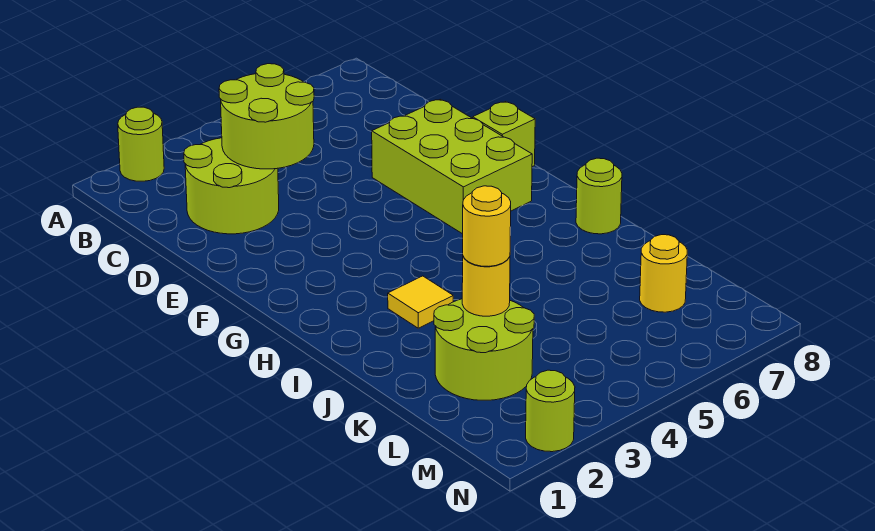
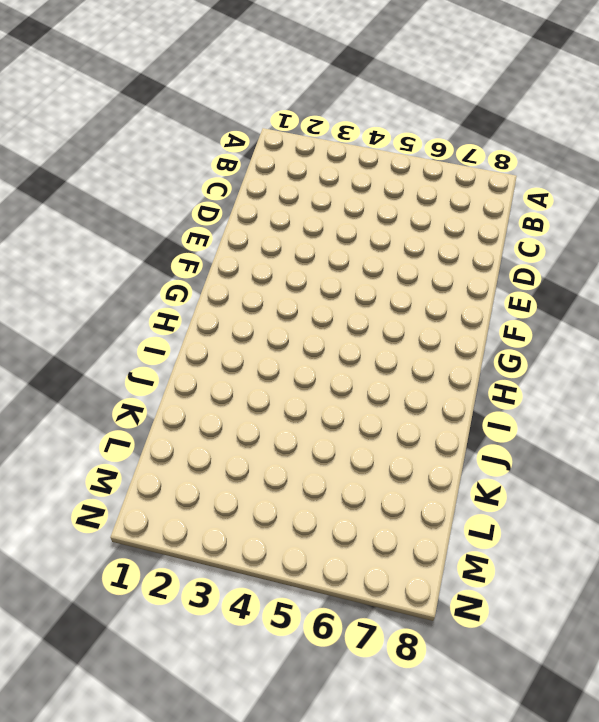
none -> lime round brick A2 level 1
none -> lime round brick C2:D3 level 1
none -> lime brick E6:G7 level 1

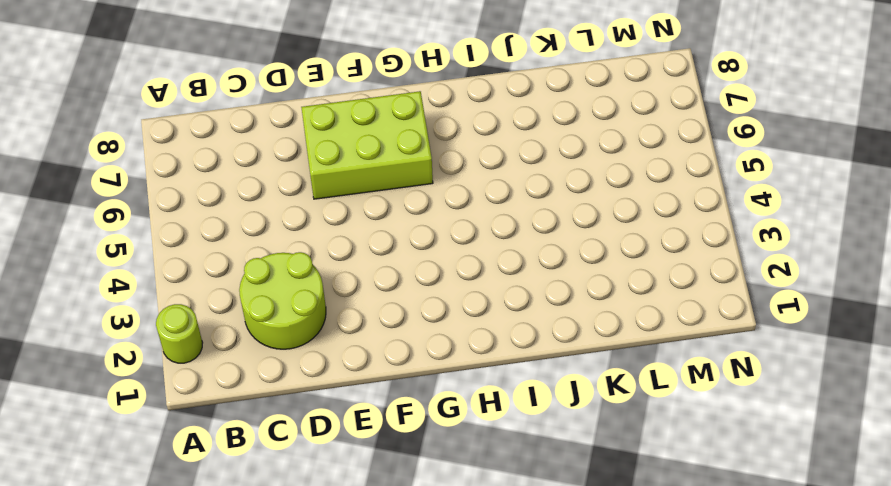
none -> lime brick F8 level 1
none -> yellow tile I3 level 1
none -> lime round brick I8 level 1

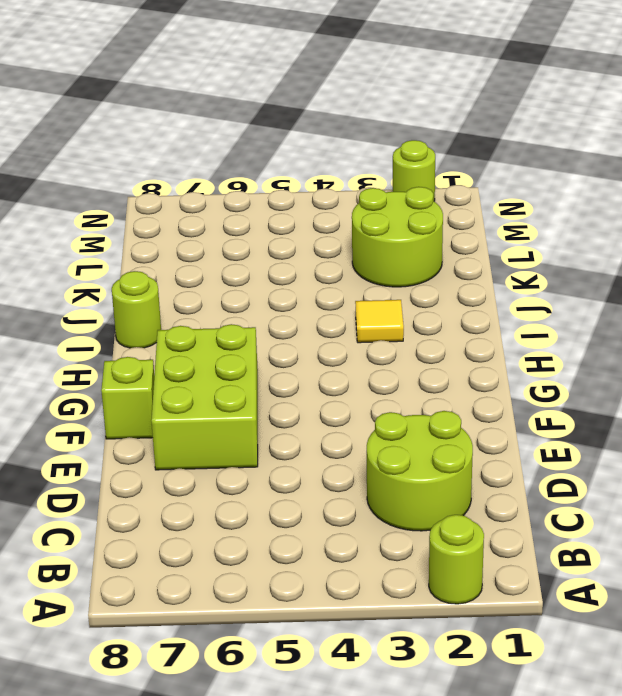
none -> yellow round brick L7 level 1
none -> lime round brick C3:D4 level 2
none -> yellow round brick K3 level 2

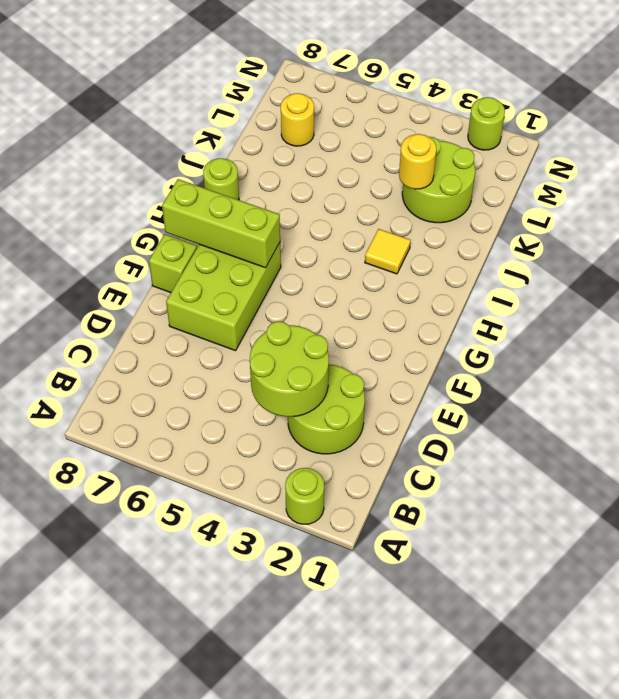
lime brick G6:G8 level 2 -> none
none -> yellow round brick K3 level 3

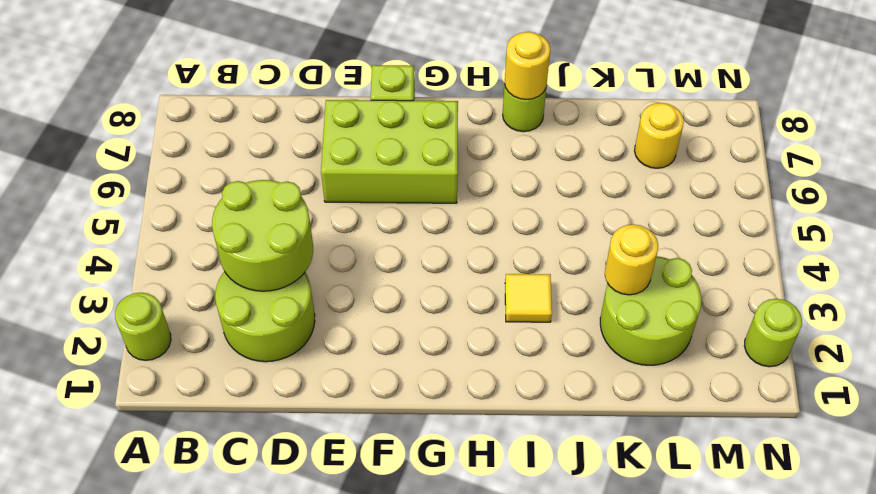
yellow round brick I8 level 2 -> yellow round brick K3 level 3

